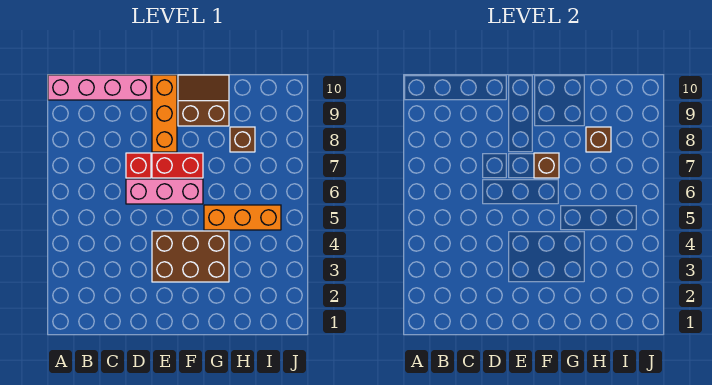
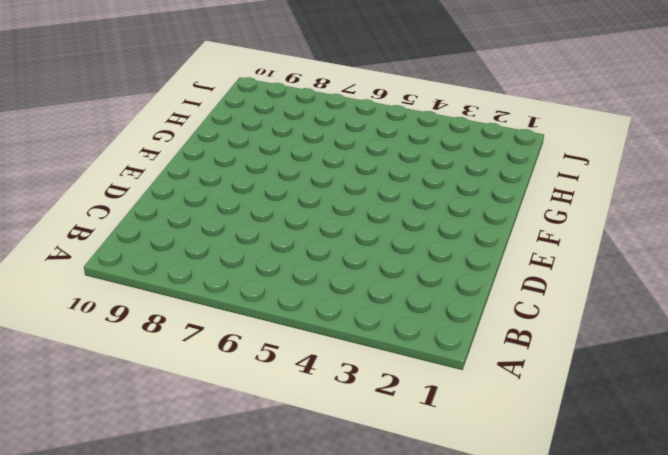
none -> pink brick A10:D10 level 1
none -> pink brick D6:F6 level 1

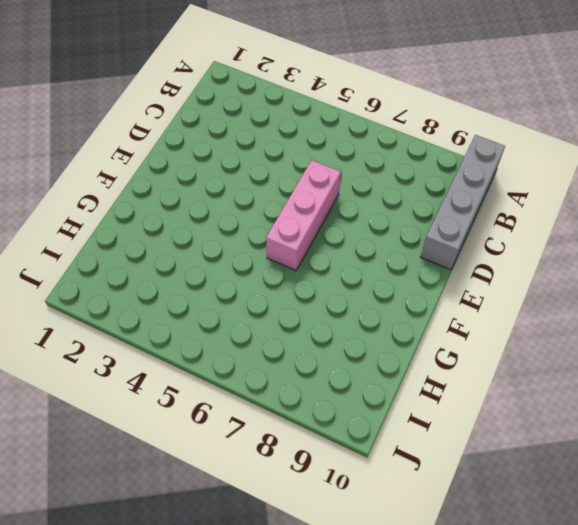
grey brick A10:D10 level 1 -> pink brick A10:D10 level 1
none -> red brick D7 level 1
none -> brown brick E3:G4 level 1

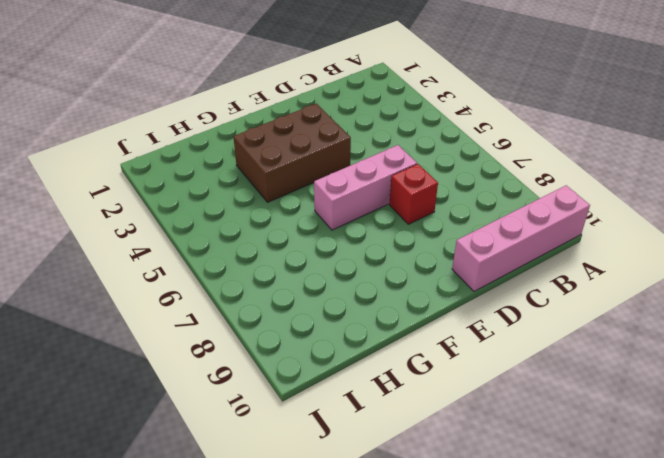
none -> red brick E7:F7 level 1
none -> orange brick E8:E10 level 1

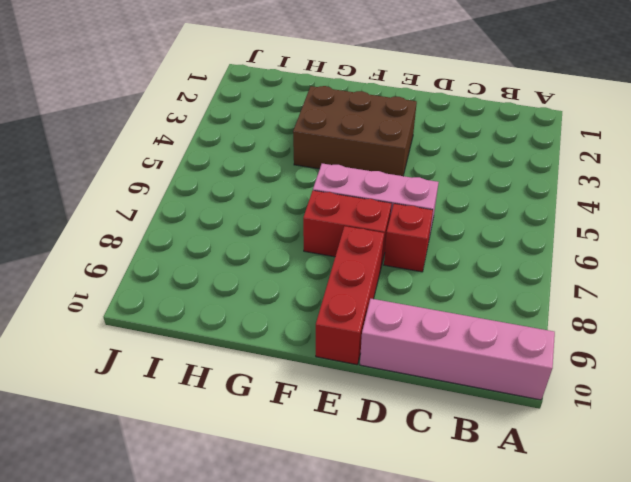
red brick E8:E10 level 1 -> orange brick E8:E10 level 1
none -> brown slope F9:G10 level 1 top 9
none -> orange brick G5:I5 level 1

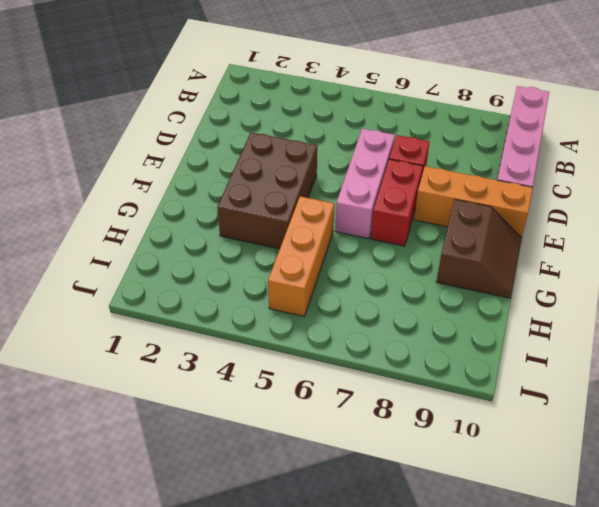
none -> brown brick H8 level 1
none -> brown brick F7 level 2

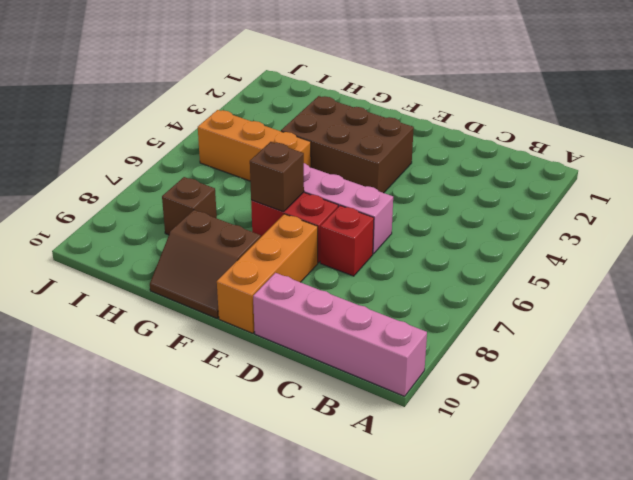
none -> brown brick H8 level 2

